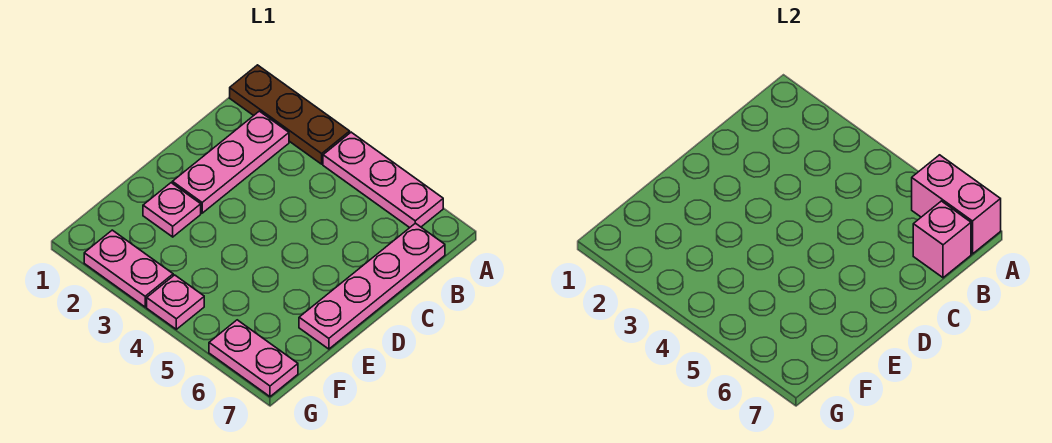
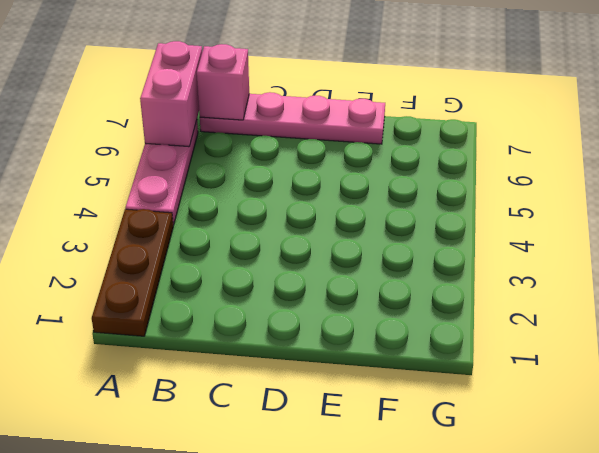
none -> pink plate B2:D2 level 1
none -> pink plate E2 level 1

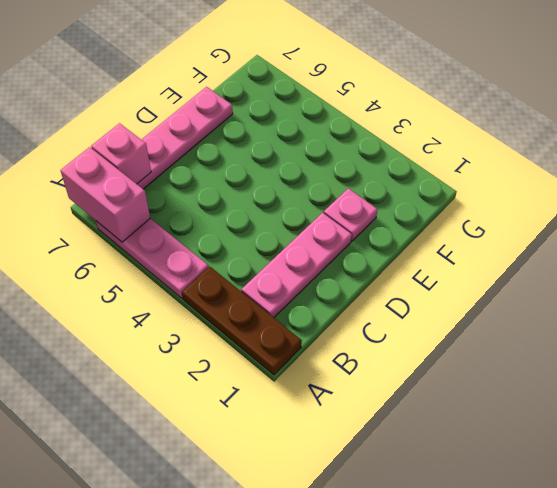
none -> pink plate G2:G3 level 1
none -> pink plate G4 level 1

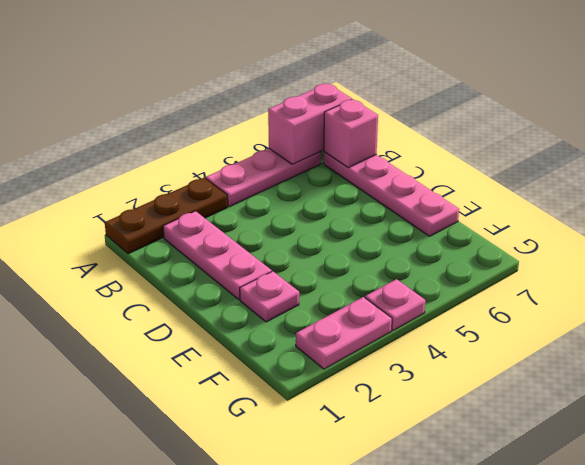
none -> pink plate G6:G7 level 1

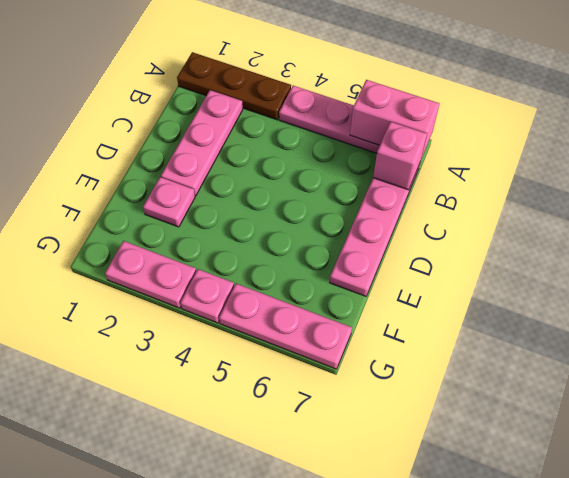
pink plate G5:G7 level 1 -> pink plate G6:G7 level 1

